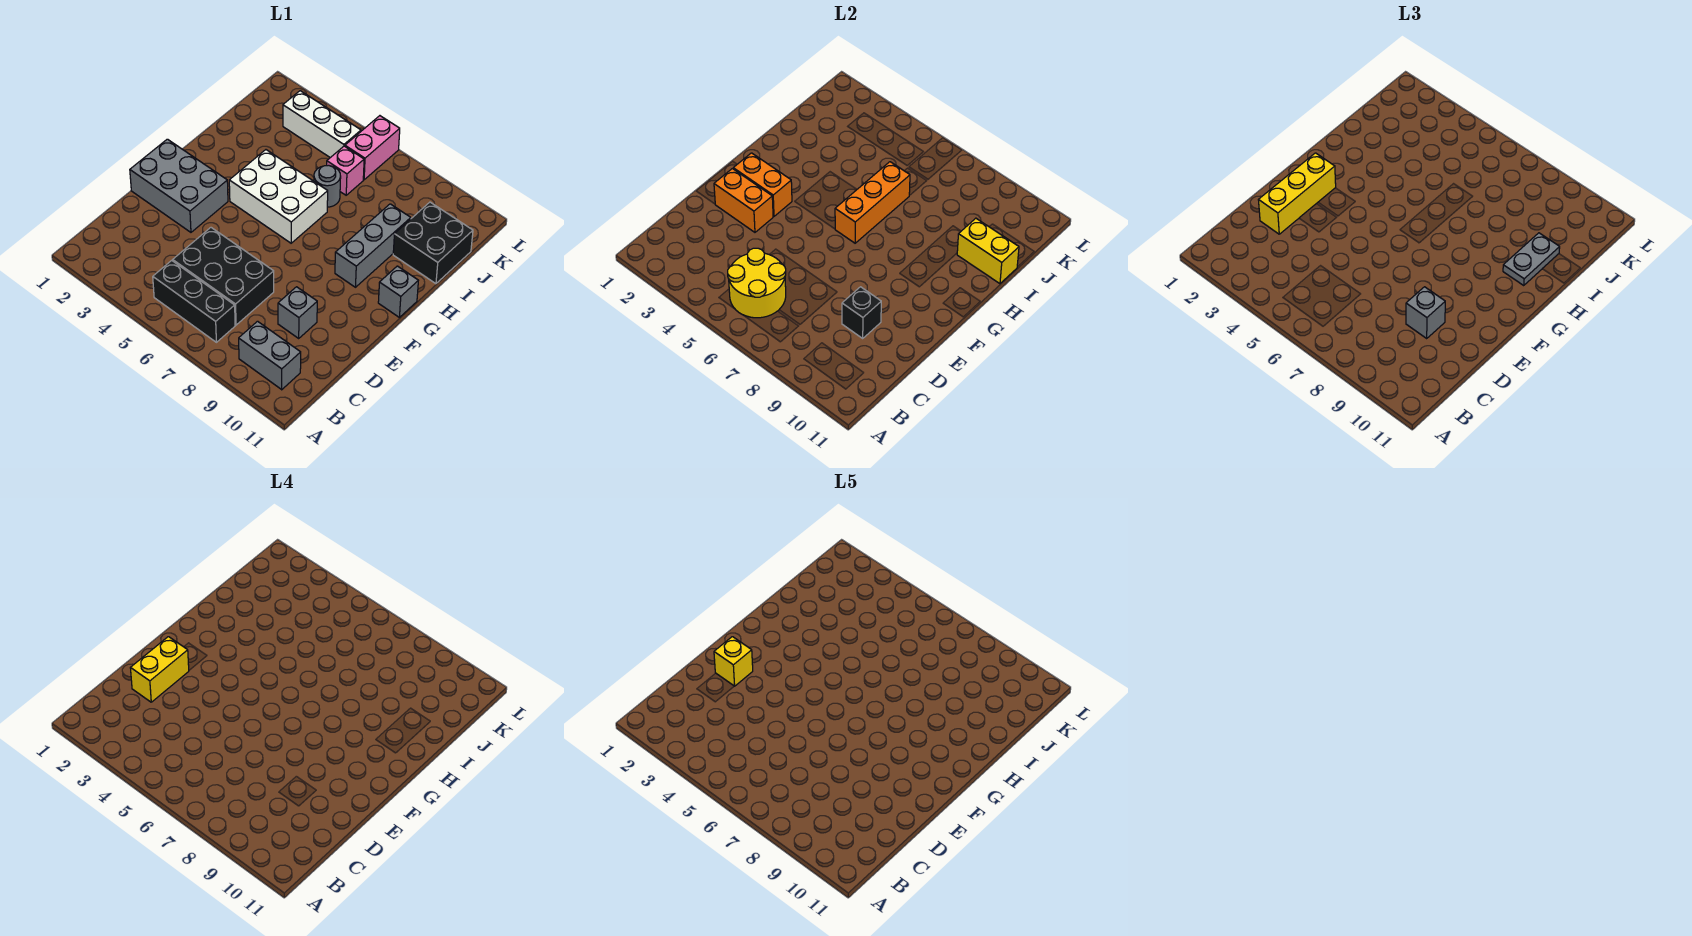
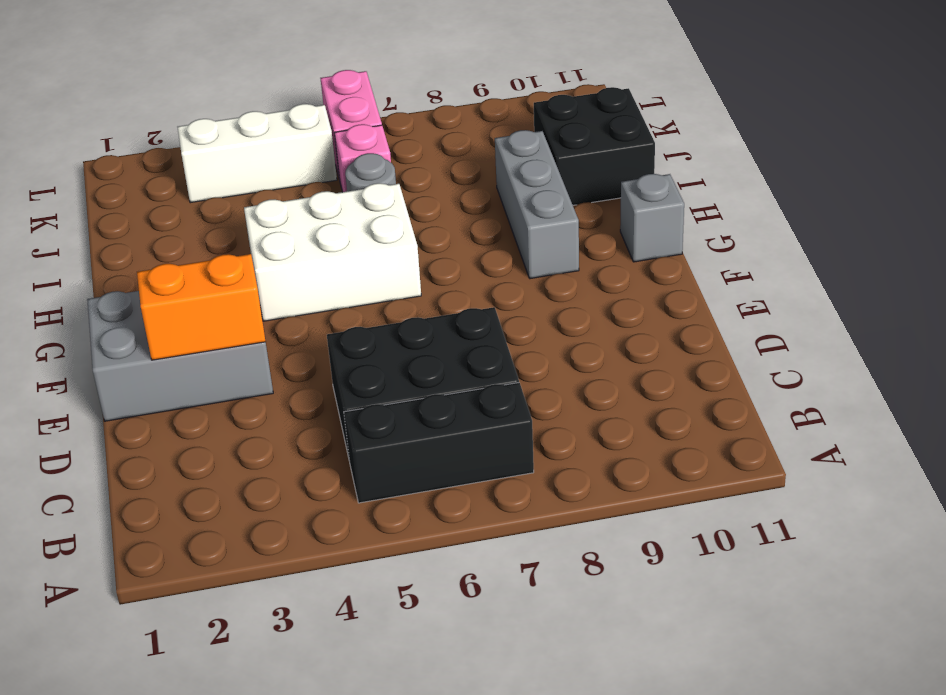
none -> grey brick B9:B10 level 1
none -> grey brick D9 level 1
none -> yellow round brick B5:C6 level 2

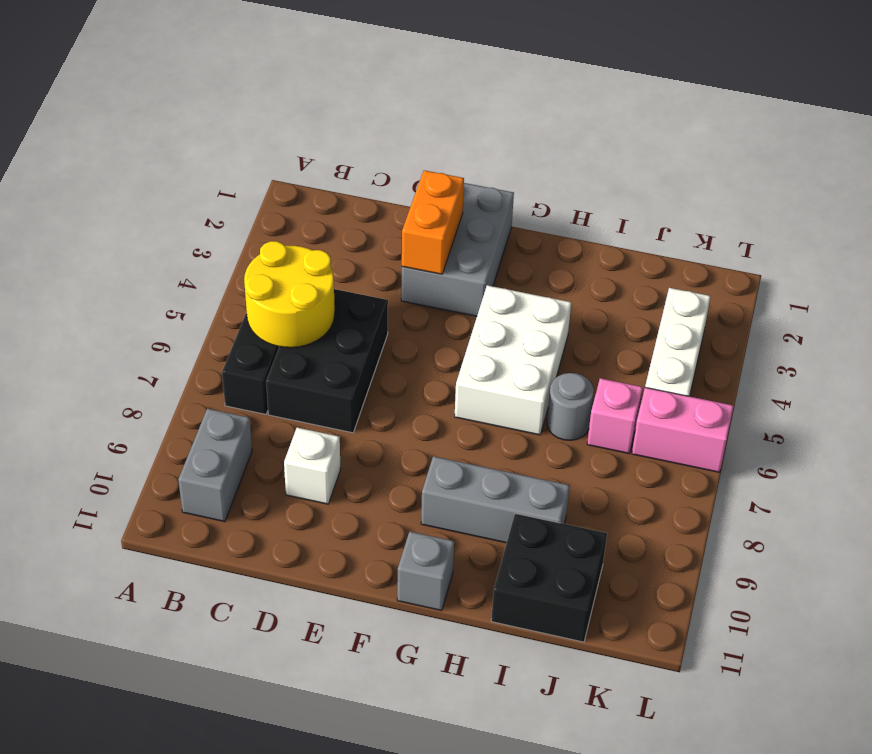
white brick D9 level 1 -> grey brick D9 level 1
none -> black brick D9 level 2
none -> orange brick F2:F3 level 2
none -> orange brick G6:I6 level 2

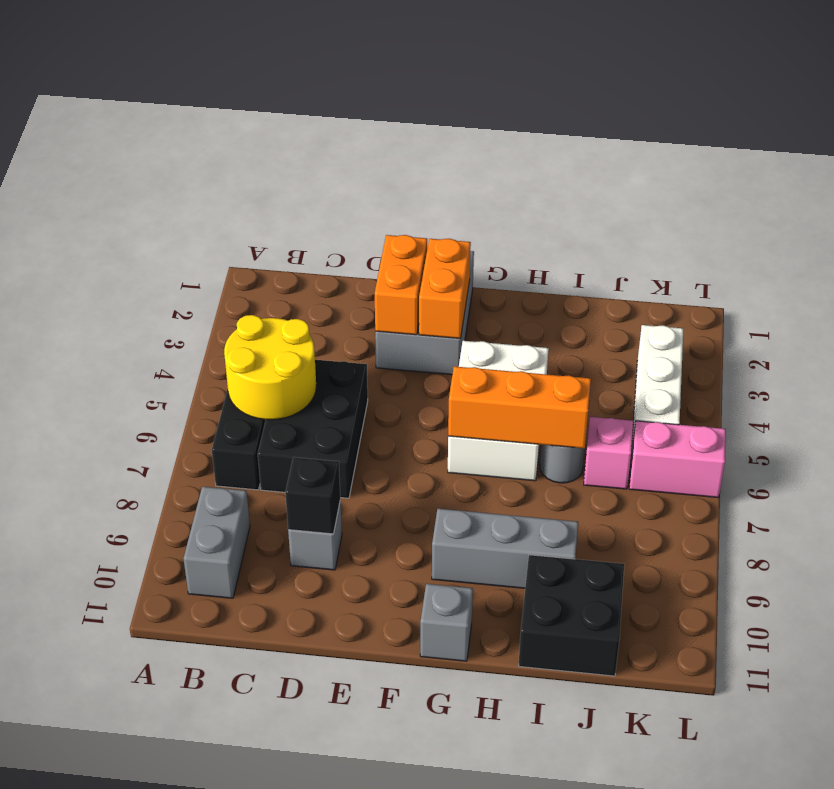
none -> yellow brick I10:I11 level 2
none -> yellow brick D2:F2 level 3
none -> grey brick D9 level 3

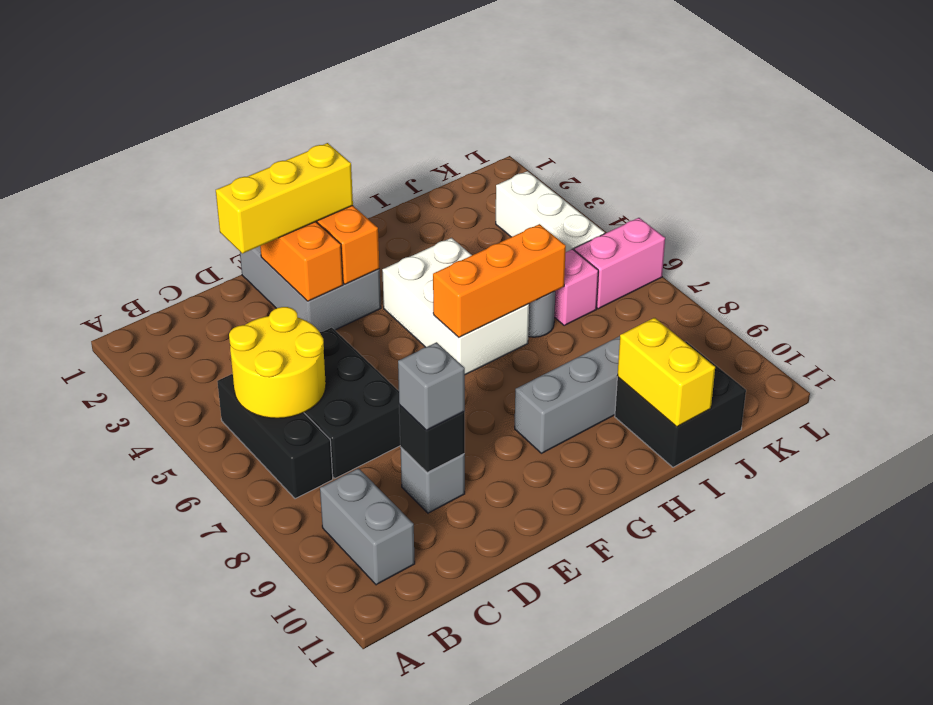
none -> grey brick G11 level 1
none -> grey plate H10:I10 level 3
none -> yellow brick D2:E2 level 4

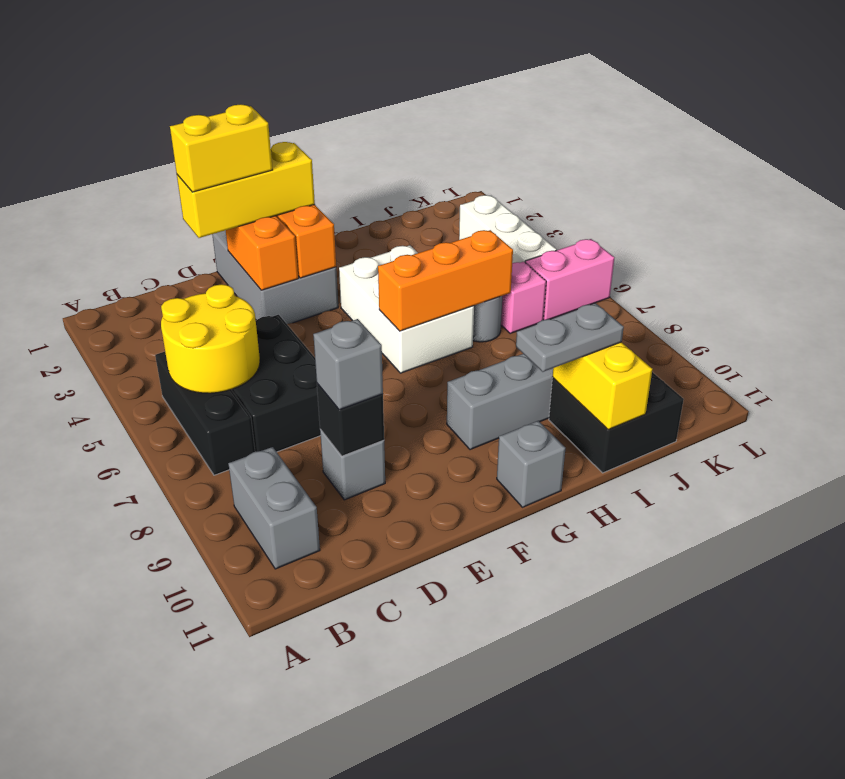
none -> yellow brick E2 level 5

